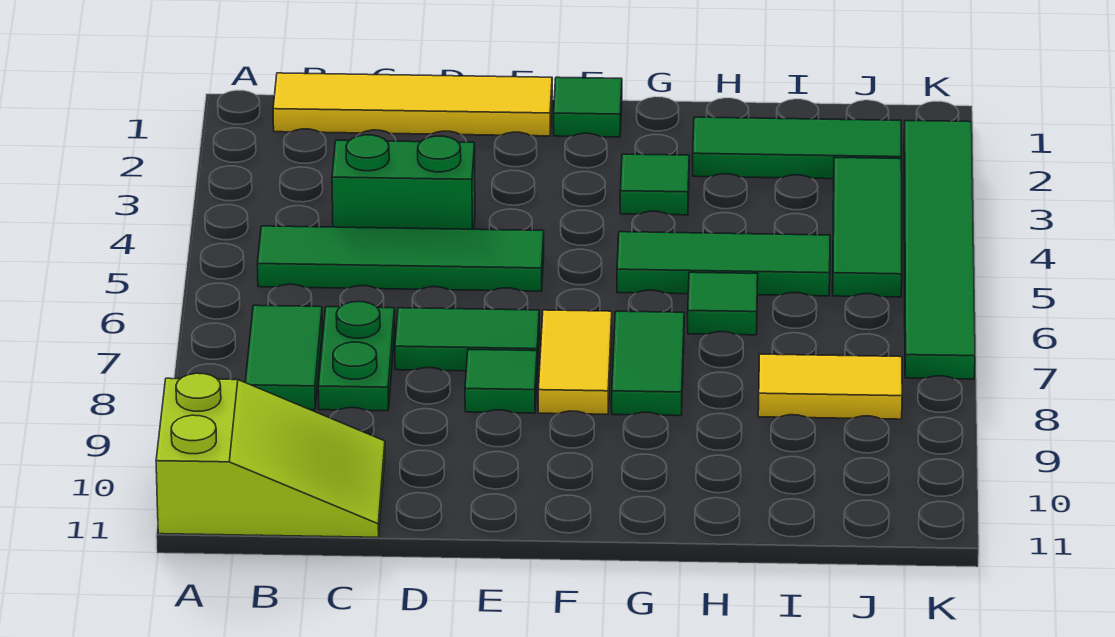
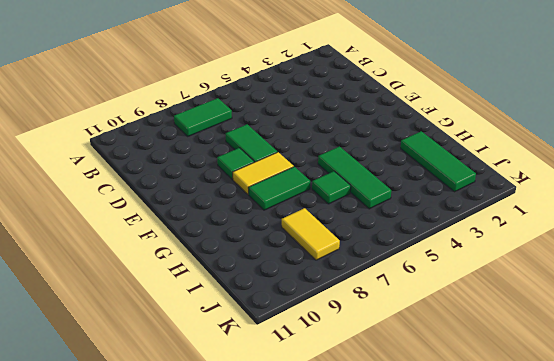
none -> lime slope A10:C11 level 1 top A
none -> yellow tile B1:E1 level 1
none -> green tile B5:E5 level 1

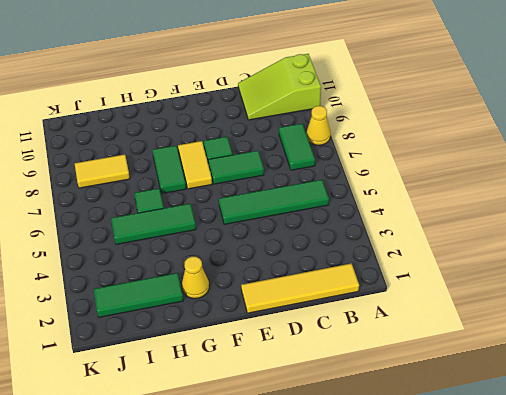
yellow cone A8 level 1 -> none
yellow cone G2 level 1 -> none
none -> green brick C4:D4 level 1
none -> green plate C7:C8 level 1
none -> green tile F1 level 1

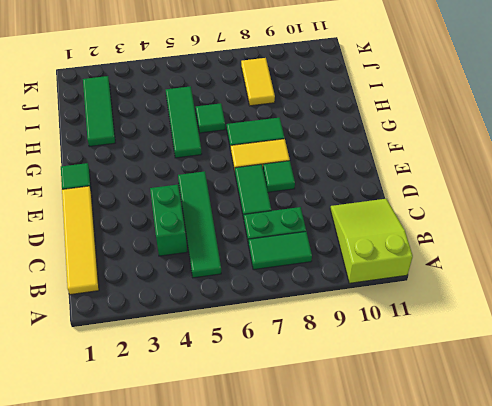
none -> green tile G3 level 1
none -> green tile J3:J5 level 1
none -> green tile K2:K7 level 1

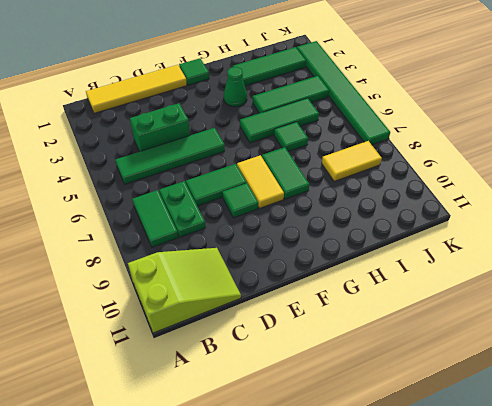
green cone G3 level 1 -> green tile G3 level 1
green tile H4:J4 level 1 -> green tile J3:J5 level 1

